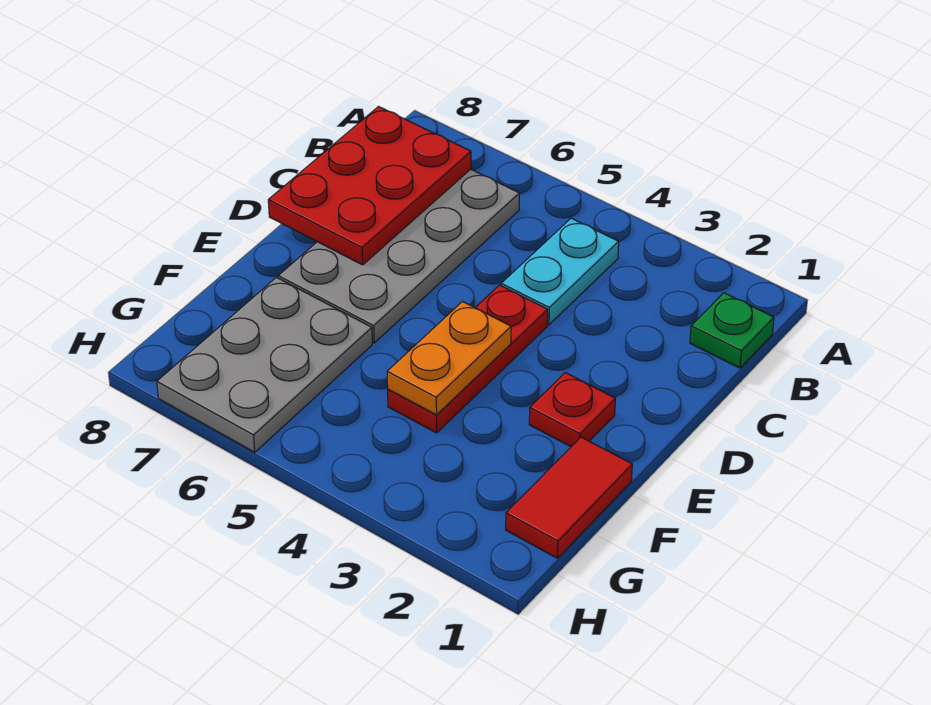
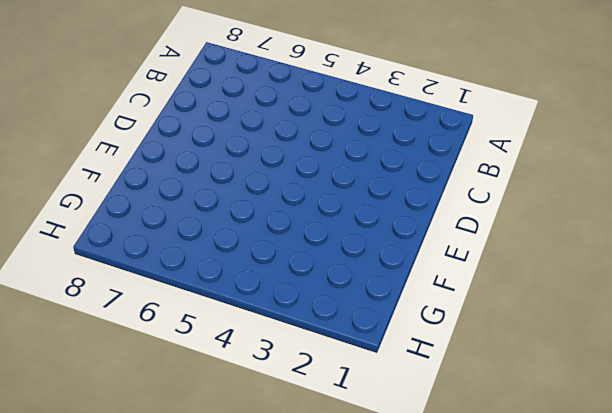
none -> green plate B1 level 1
none -> cyan plate B4:C4 level 1

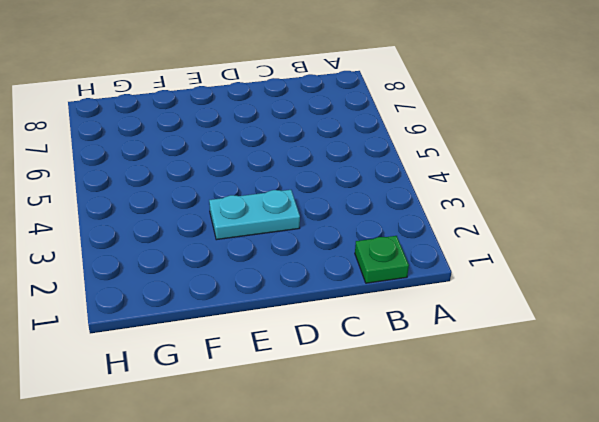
cyan plate D3:E3 level 1 -> cyan plate B4:C4 level 1
none -> grey plate B6:E7 level 1
none -> red plate D4:F4 level 1

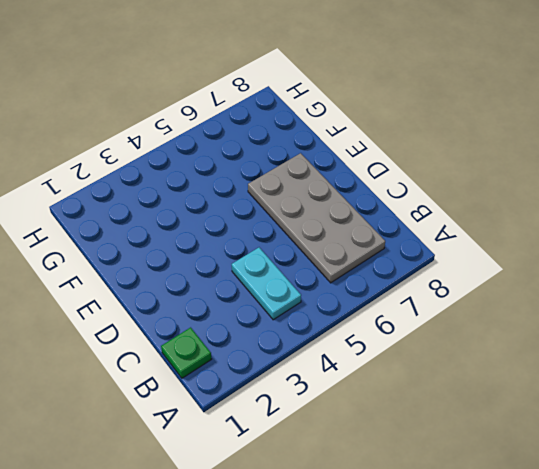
none -> red plate D4:F4 level 1
none -> red plate E2 level 1

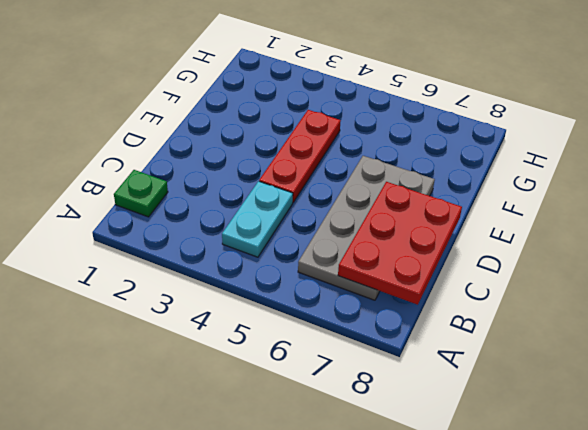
none -> red plate E2 level 1
none -> red tile F1:G1 level 1

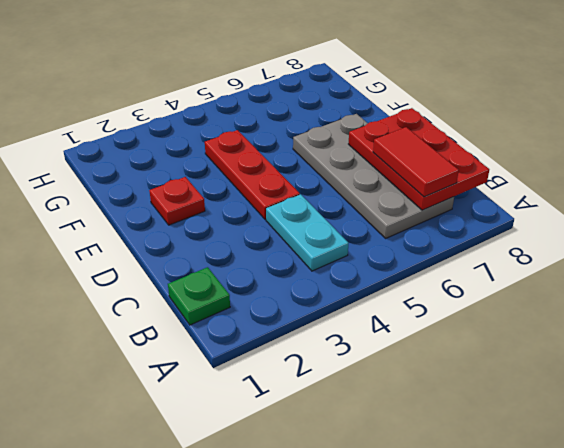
red tile B7:C7 level 3 -> red tile F1:G1 level 1
none -> grey plate F6:H7 level 1
none -> orange plate E4:F4 level 2

